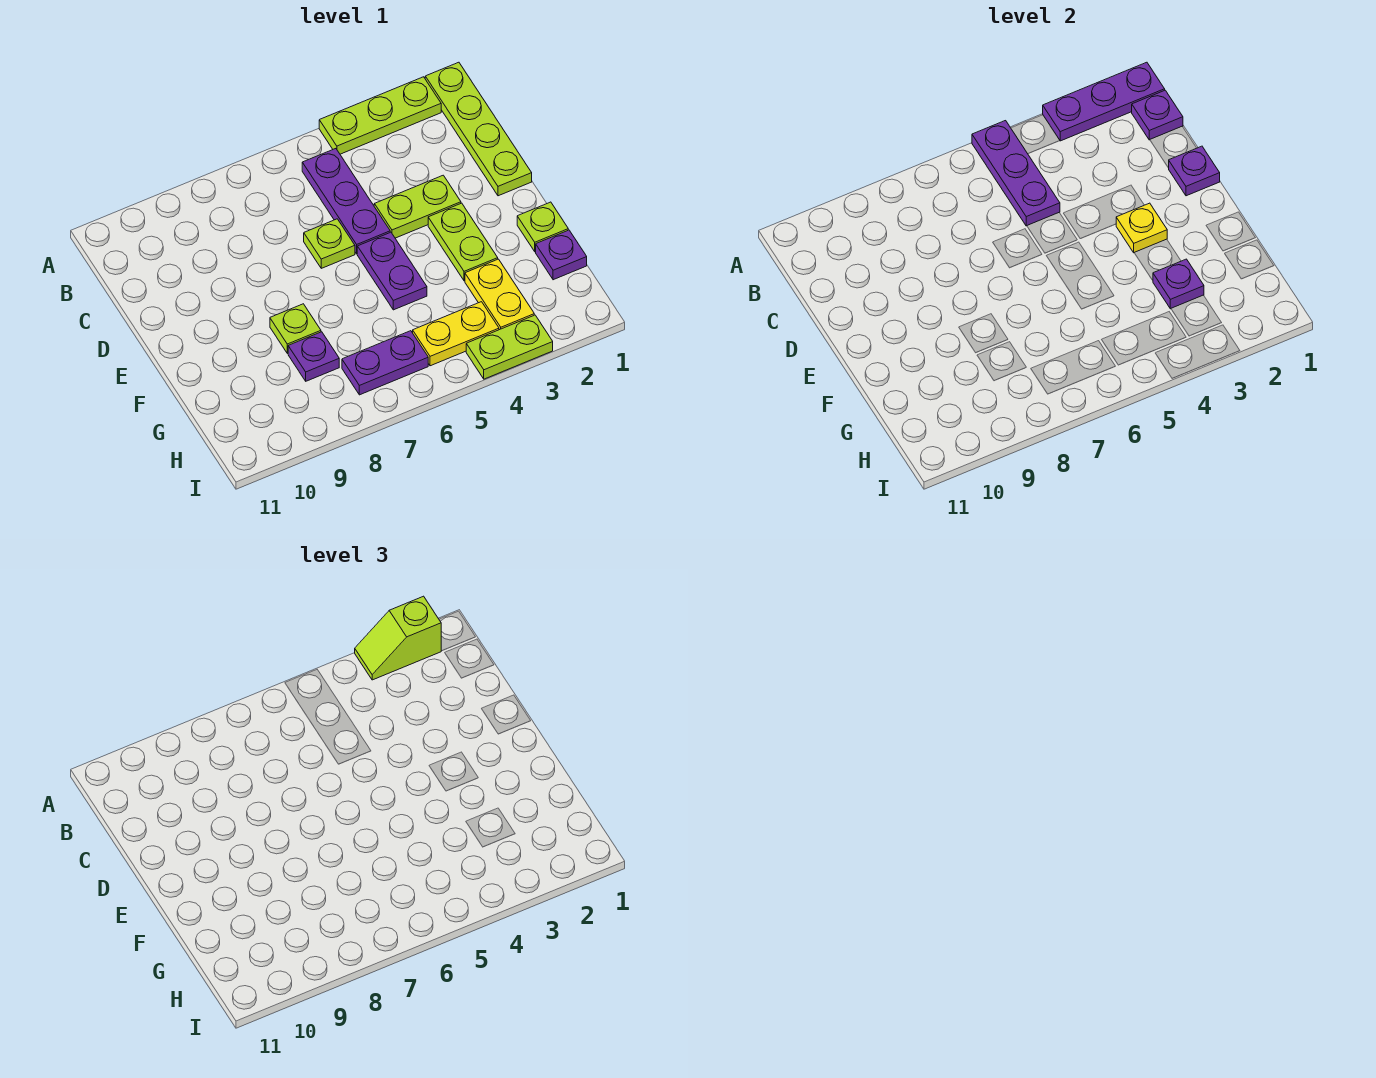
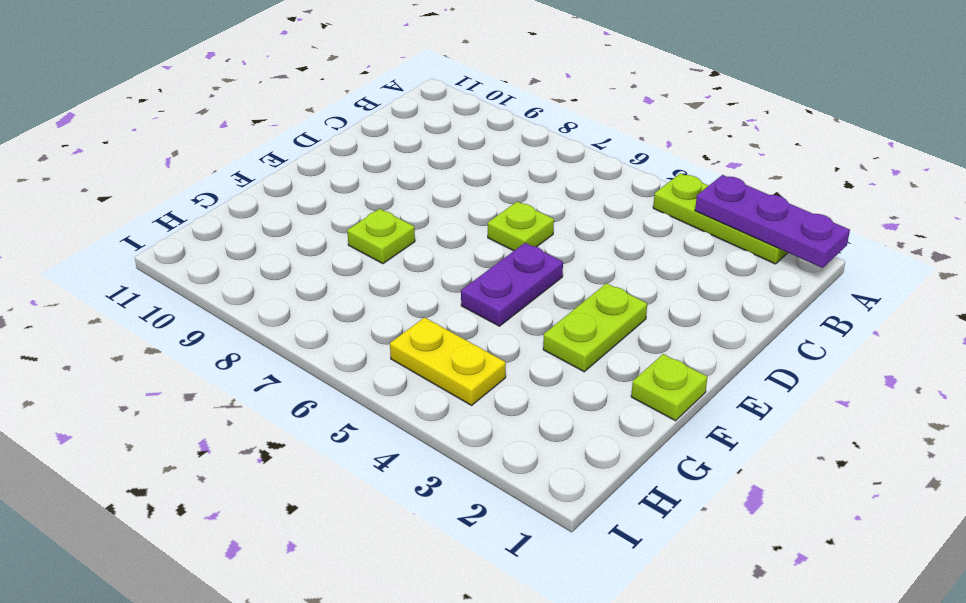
none -> lime plate A1:D1 level 1
none -> purple plate B5:D5 level 1
none -> lime plate D3:D4 level 1

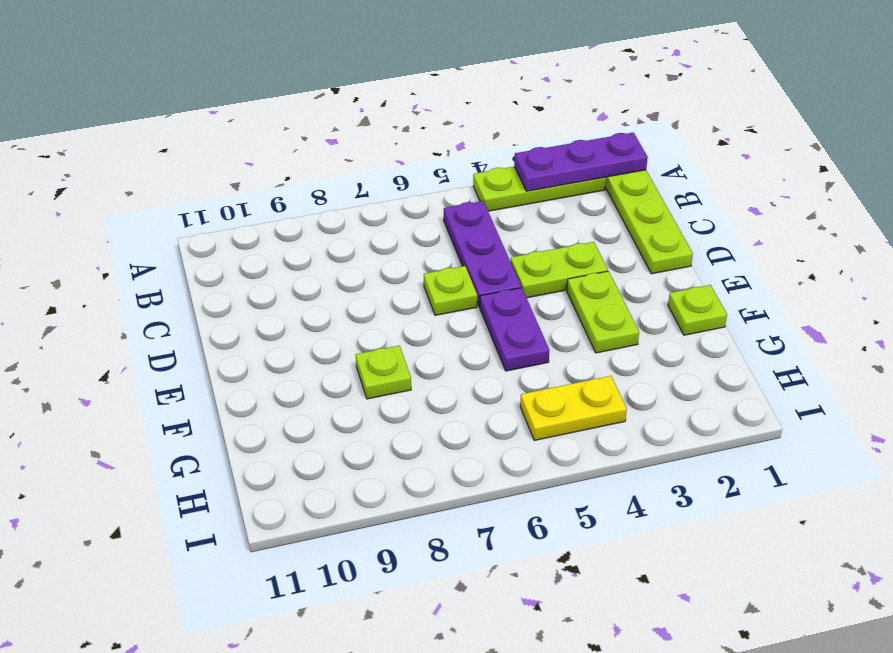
none -> purple plate G1 level 1
none -> yellow plate G3:H3 level 1
none -> purple plate G8 level 1

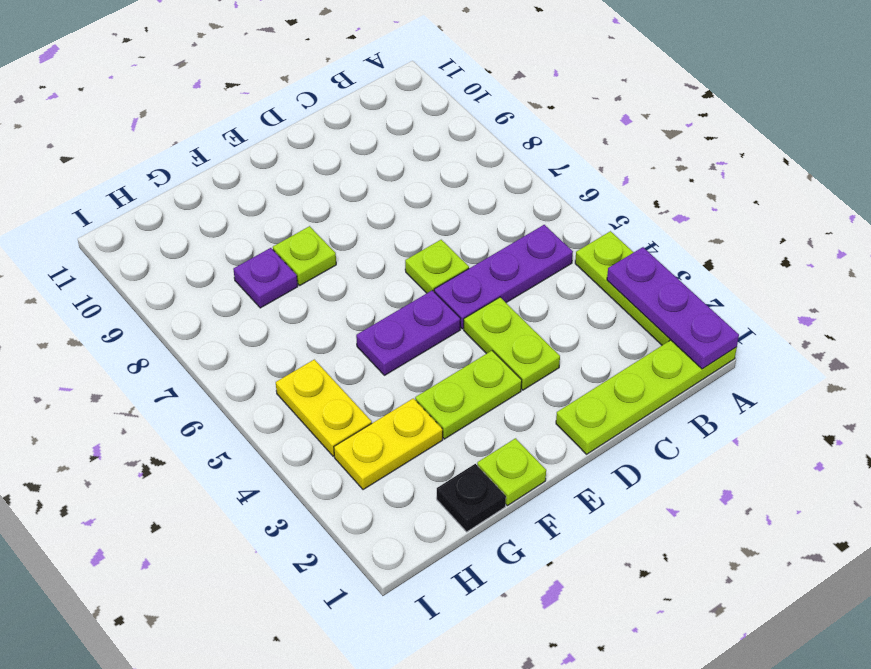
black plate G1 level 1 -> purple plate G1 level 1
none -> purple plate H6:H7 level 1
none -> lime plate I3:I4 level 1
none -> purple plate A5:C5 level 2

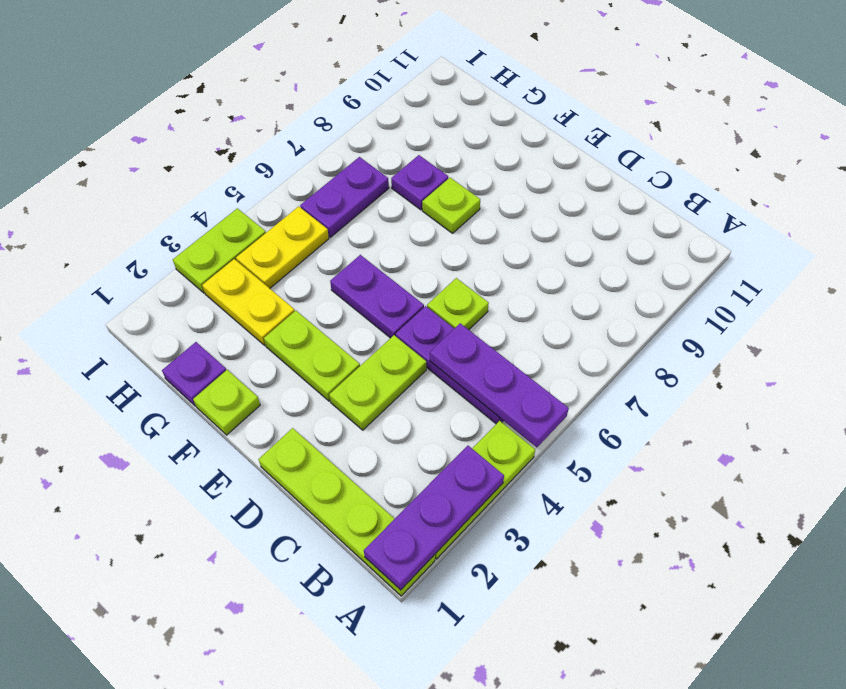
none -> purple plate B1 level 2
none -> purple plate D1 level 2
none -> yellow plate E3 level 2

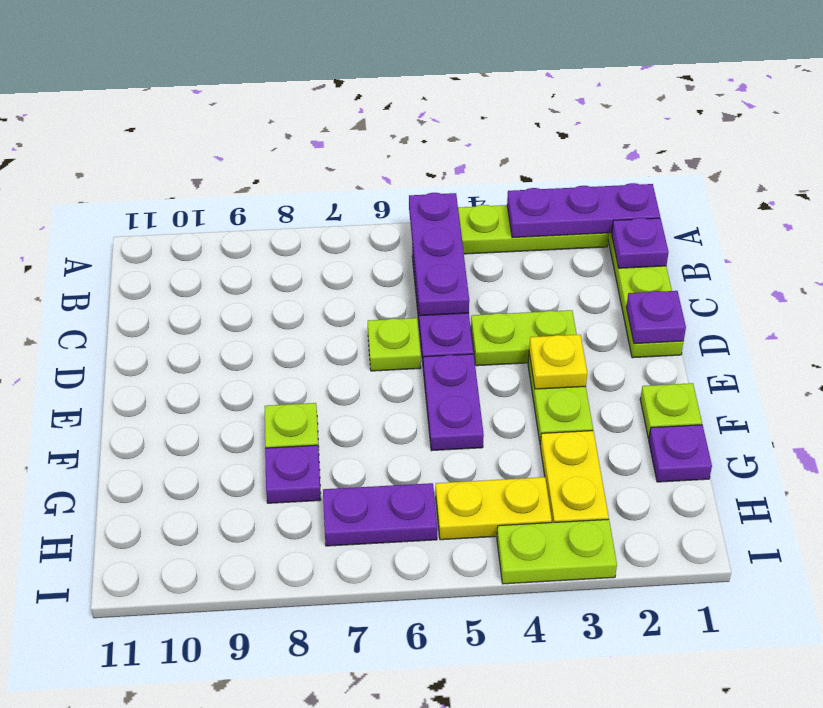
none -> purple plate G3 level 2
none -> lime slope A2:A3 level 3 top 2

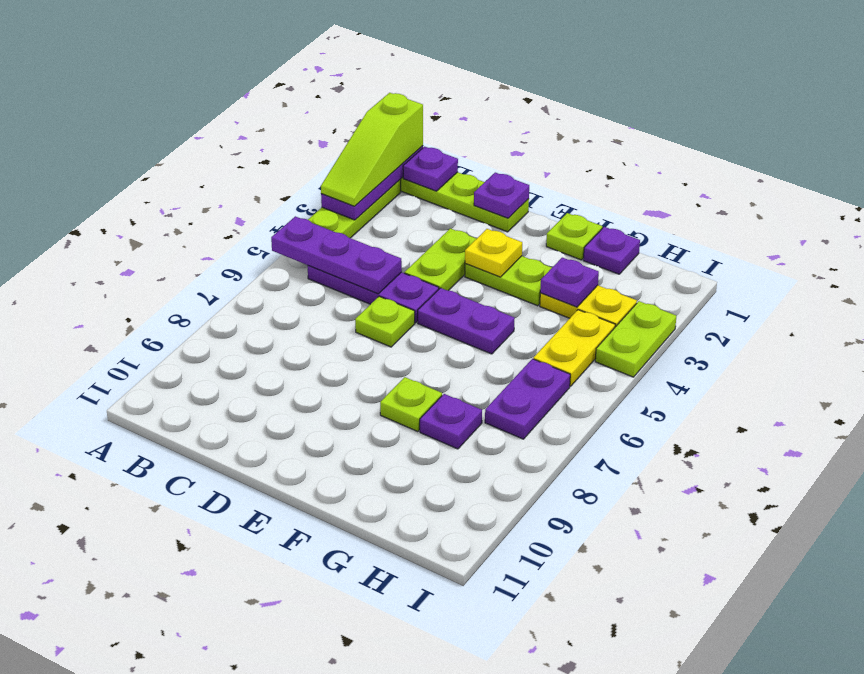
lime slope A1:A3 level 3 top 1 -> lime slope A2:A3 level 3 top 2

